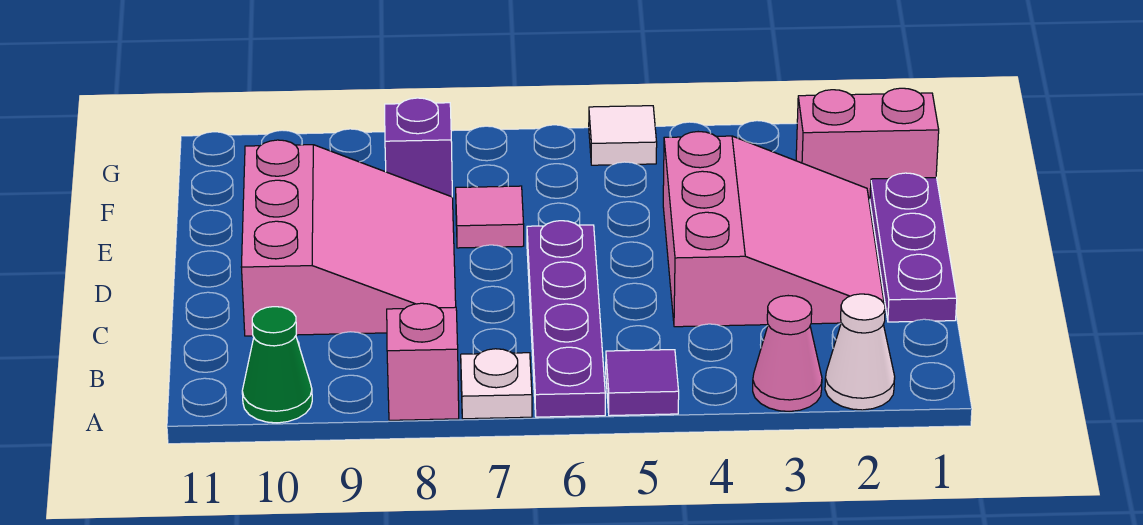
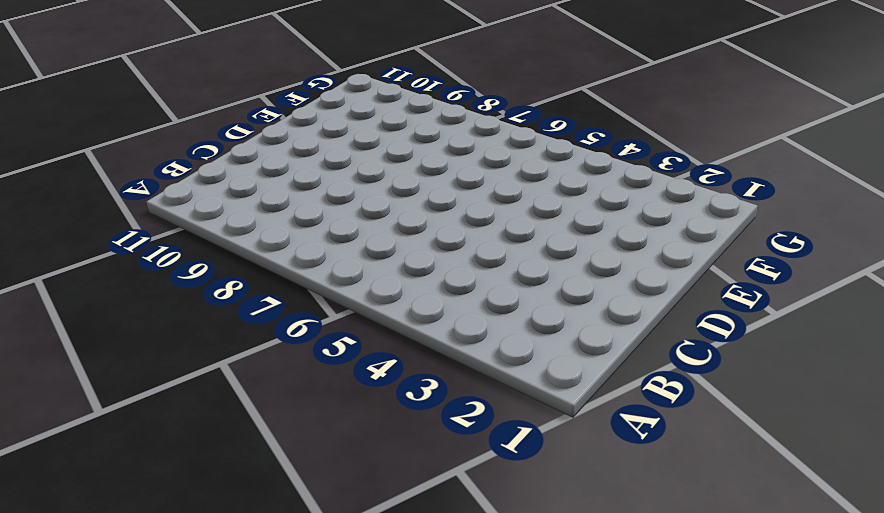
none -> white cone A2 level 1
none -> pink cone A3 level 1
none -> purple tile A5 level 1

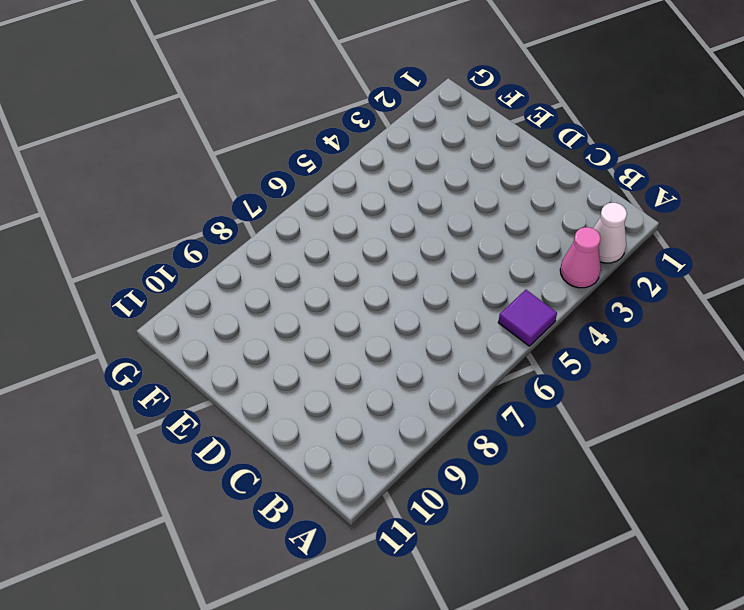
none -> purple plate A6:D6 level 1
none -> white plate A7 level 1
none -> pink brick A8 level 1

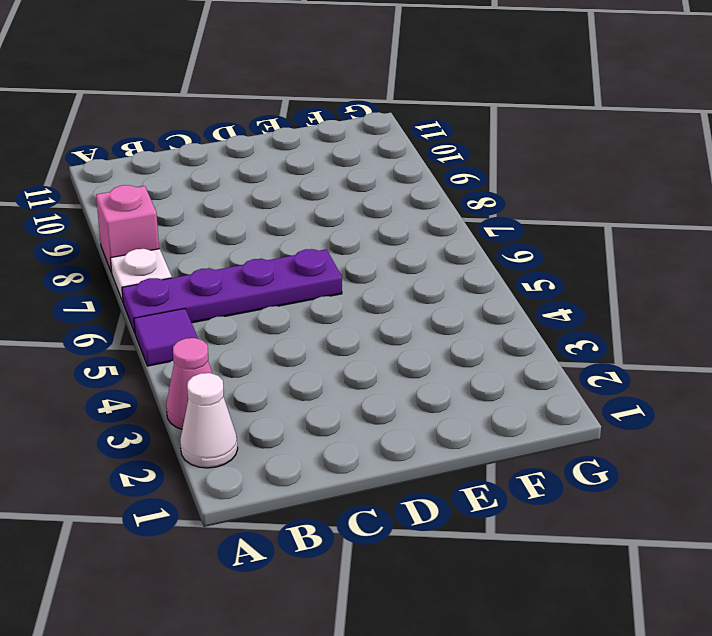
none -> green cone A10 level 1
none -> purple plate C1:E1 level 1
none -> pink slope C2:E4 level 1 top 4

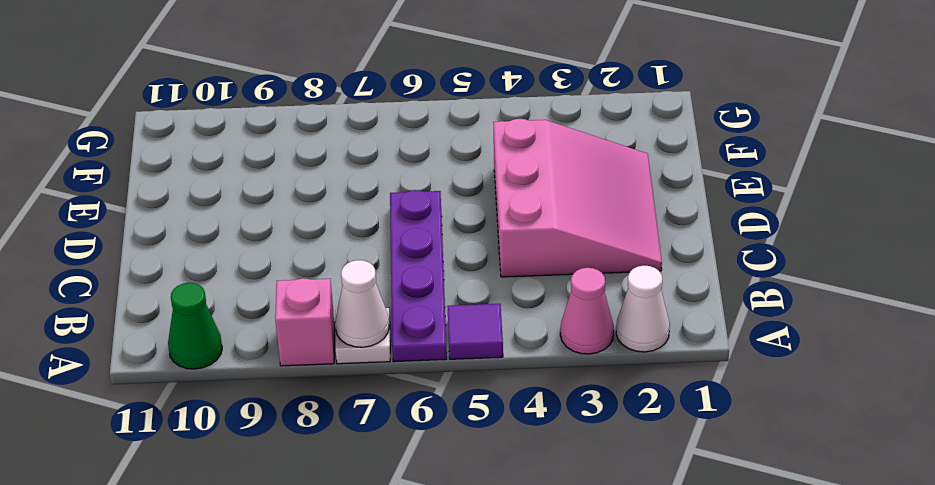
white cone A7 level 2 -> none
none -> purple plate C1:E1 level 1
none -> pink slope C8:E10 level 1 top 10
none -> pink tile E7 level 1

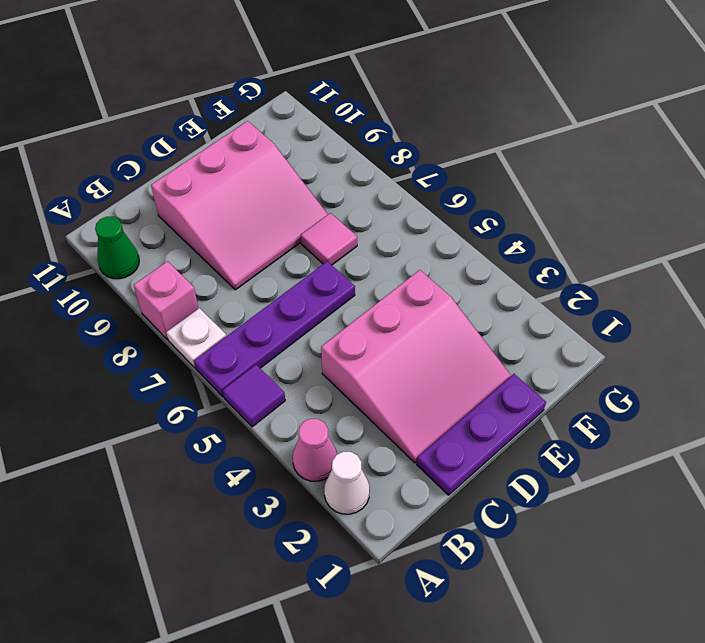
none -> pink brick F1:F2 level 1
none -> purple brick F8 level 1
none -> white tile G5 level 1

